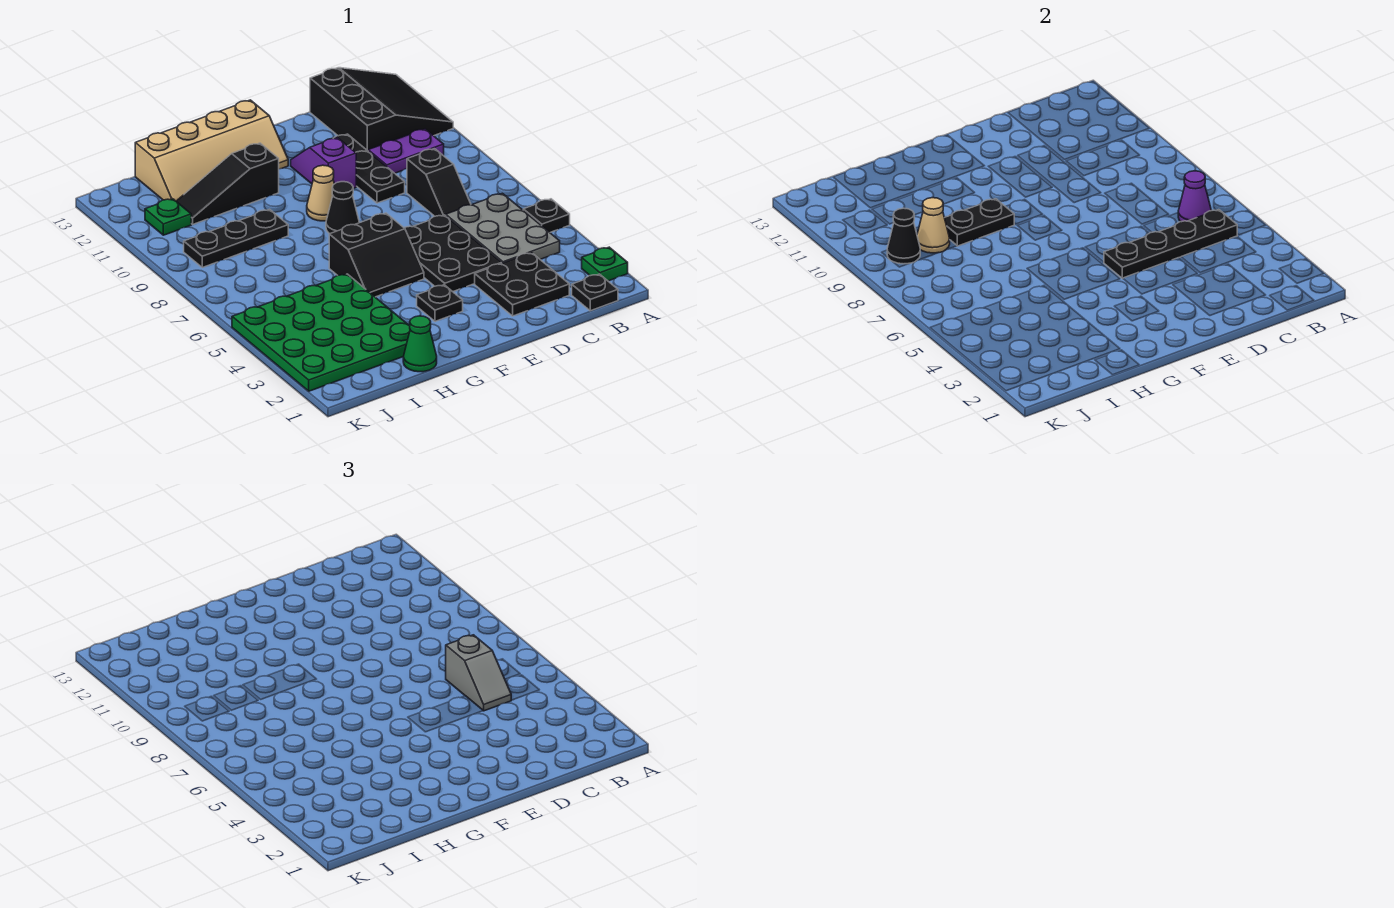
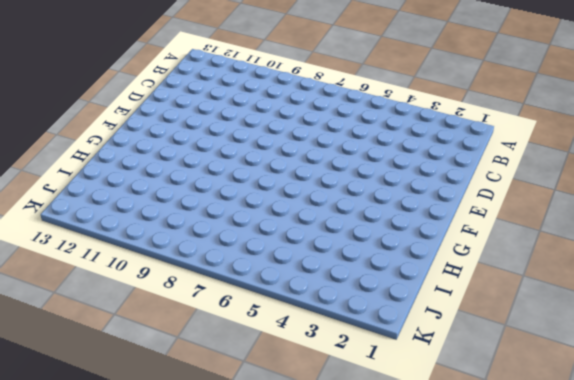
none -> green plate A2 level 1
none -> black plate A5 level 1
none -> black slope A11:C13 level 1 top C

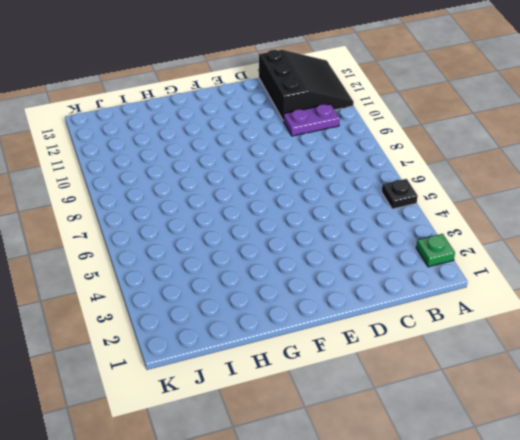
none -> black plate B1 level 1
none -> grey plate B4:C6 level 1
none -> black plate C2:D3 level 1

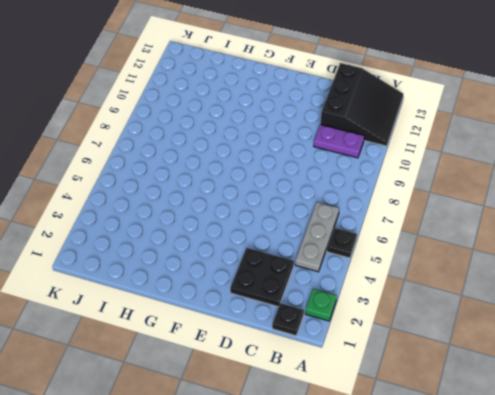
grey plate B4:B6 level 1 -> grey plate B4:C6 level 1
none -> black slope C7:C8 level 1 top 8
none -> black plate D4:E6 level 1
none -> black plate D9:D11 level 1

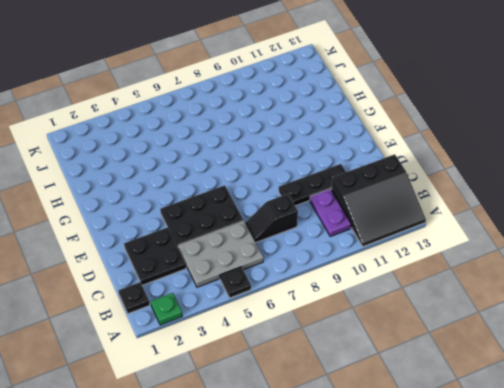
none -> purple slope E10:E11 level 1 top 10
none -> black plate F3 level 1
none -> black slope F5:G6 level 1 top 6

